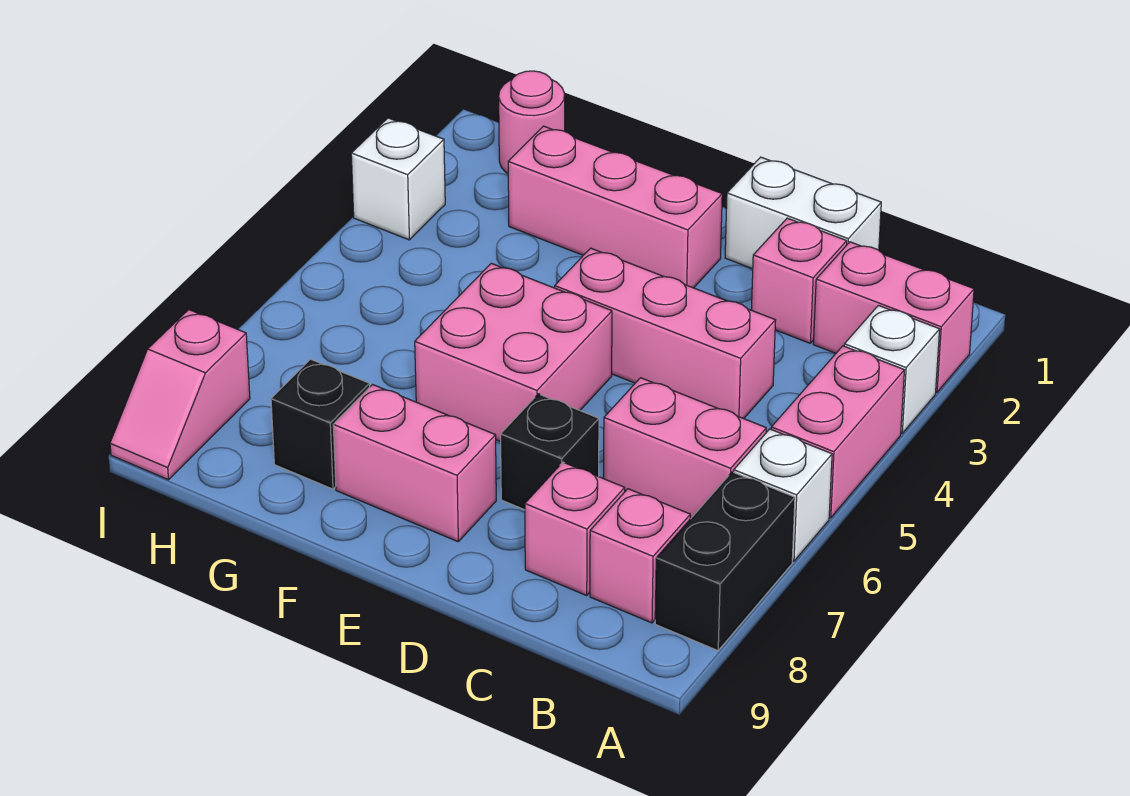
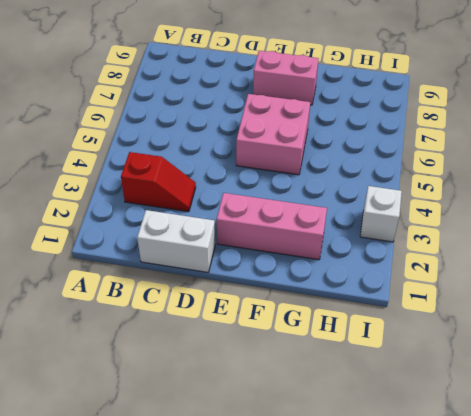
red slope B3:C3 level 1 top B -> none
none -> pink brick A2:B2 level 1
none -> white brick A3 level 1
none -> pink brick A4:A5 level 1

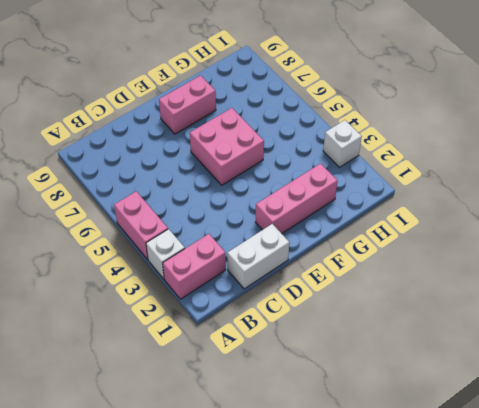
none -> white brick A6 level 1
none -> black brick A7:A8 level 1
none -> pink brick B6:C6 level 1

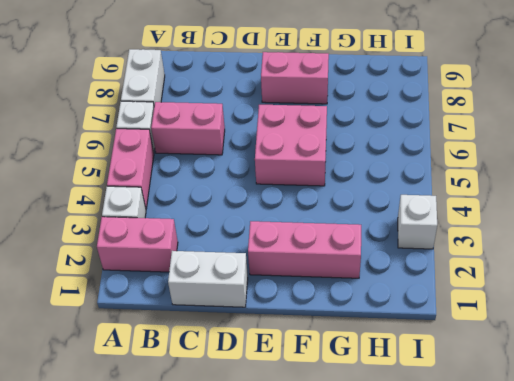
white brick A7:A8 level 1 -> black brick A7:A8 level 1
none -> pink brick B8 level 1
none -> pink brick C2 level 1
none -> pink brick C4:E4 level 1

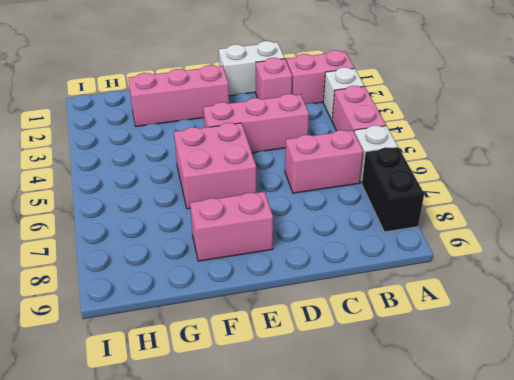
none -> pink brick B8 level 1
none -> pink brick C8 level 1
none -> black brick D7 level 1

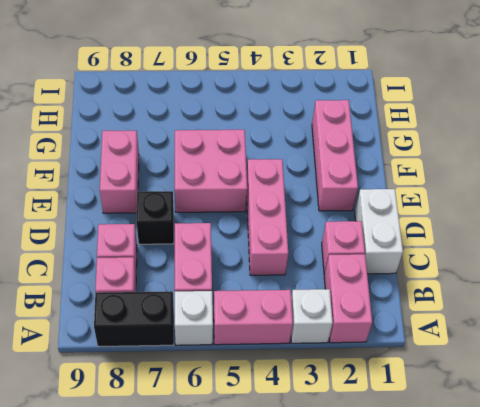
none -> black brick G8 level 1
none -> pink round brick H1 level 1
none -> white brick I3 level 1

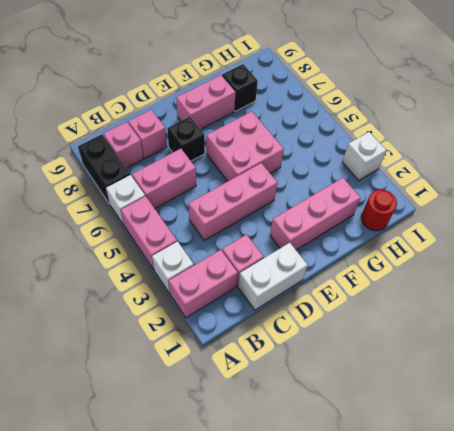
red round brick H1 level 1 -> pink round brick H1 level 1
none -> pink slope I8:I9 level 1 top 8

